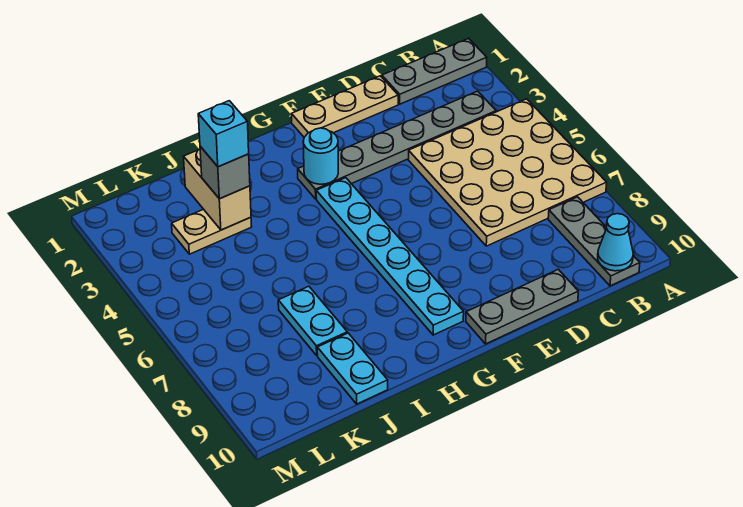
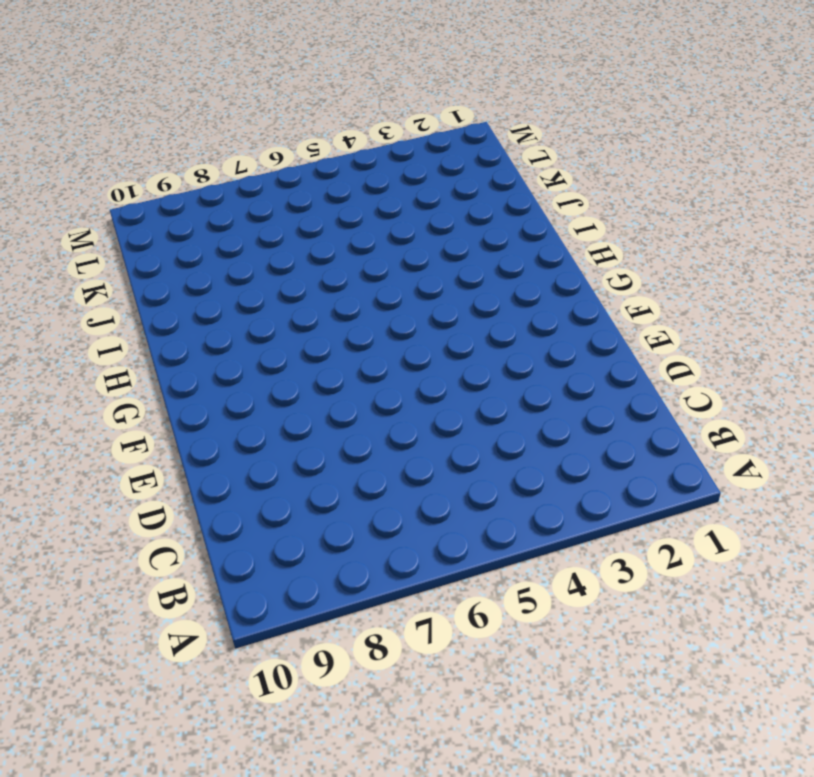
none -> grey plate A1:C1 level 1
none -> tan plate A4:D7 level 1
none -> grey plate B3:G3 level 1

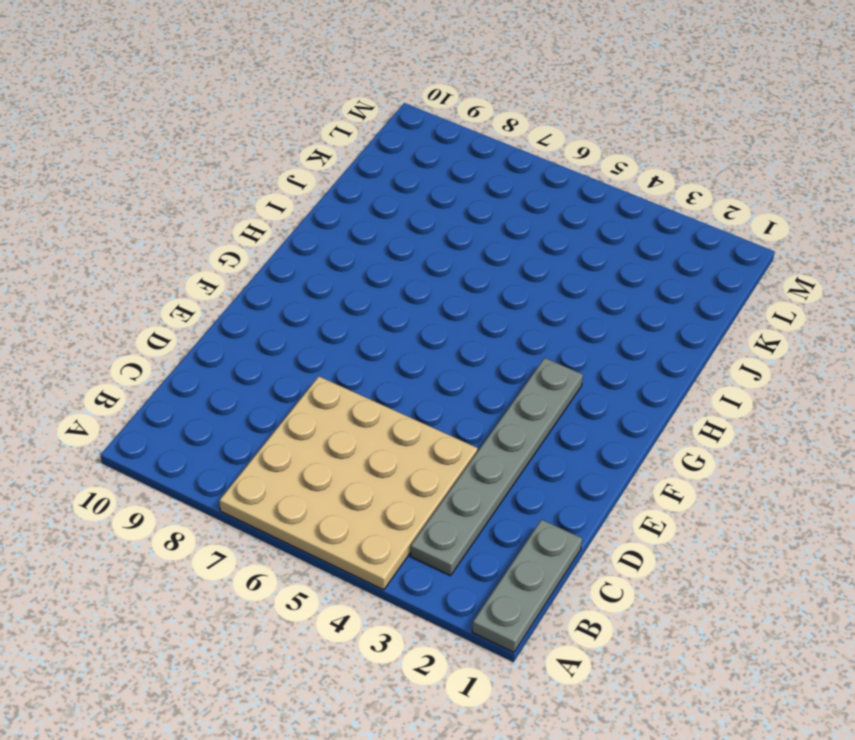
none -> grey plate B8:B10 level 1
none -> tan plate D1:F1 level 1
none -> grey plate D10:F10 level 1

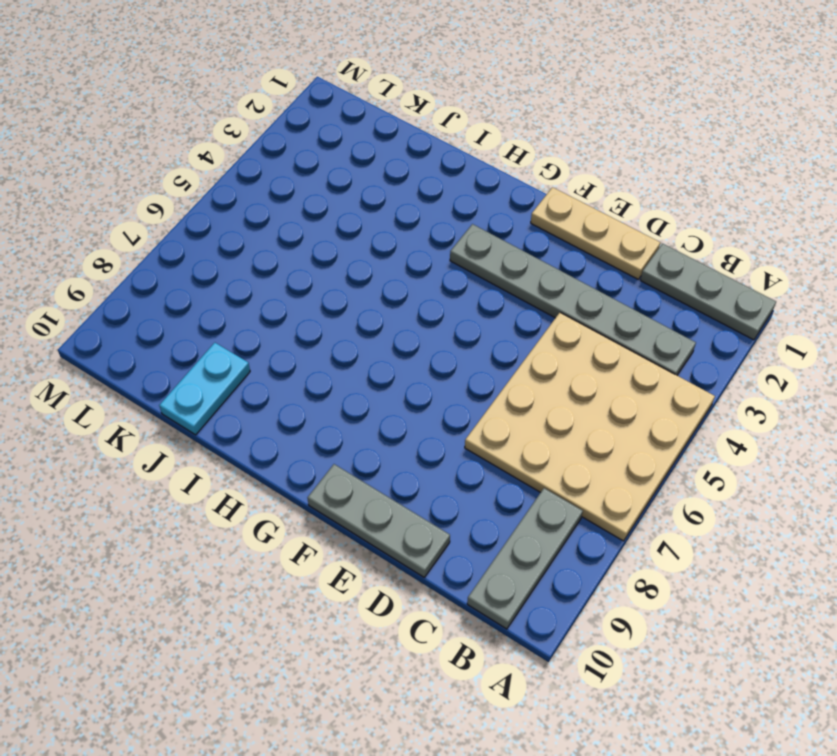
none -> cyan plate G4:G9 level 1
none -> tan plate J3:K3 level 1
none -> cyan plate J7:J8 level 1

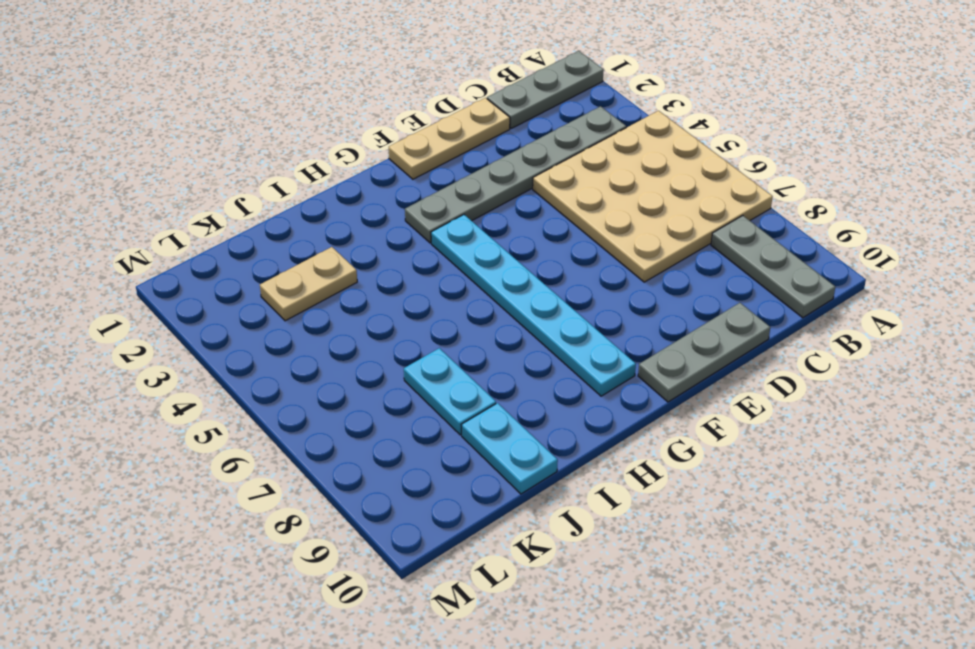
none -> cyan cone B10 level 2
none -> cyan round brick G3 level 2
none -> tan brick J2:J3 level 2

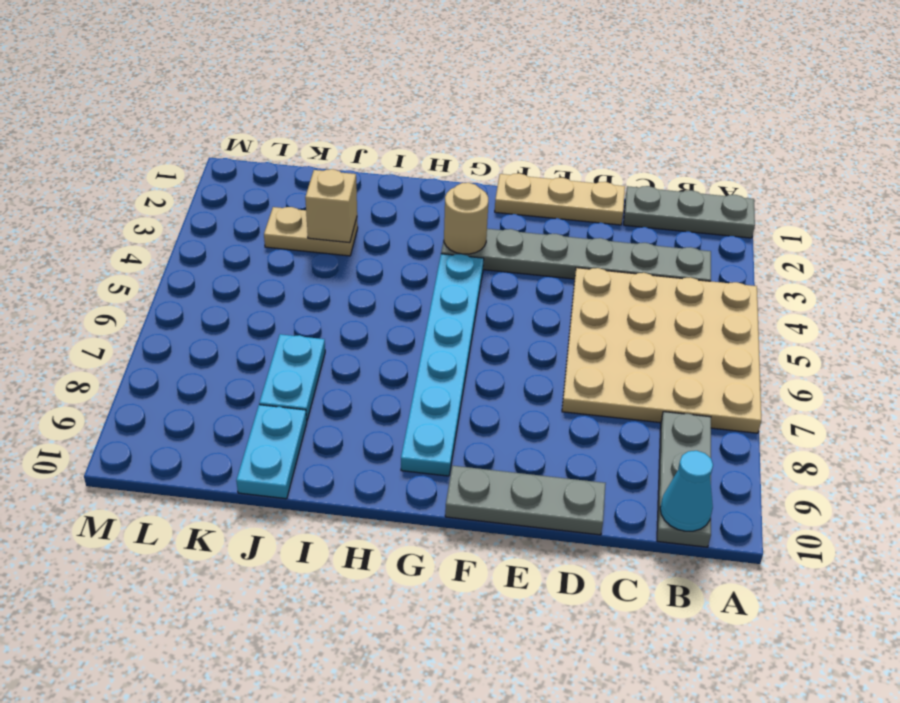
tan round brick G3 level 2 -> cyan round brick G3 level 2
tan brick J3 level 2 -> tan brick J2:J3 level 2
none -> grey brick J3 level 3
none -> cyan brick J3 level 4

